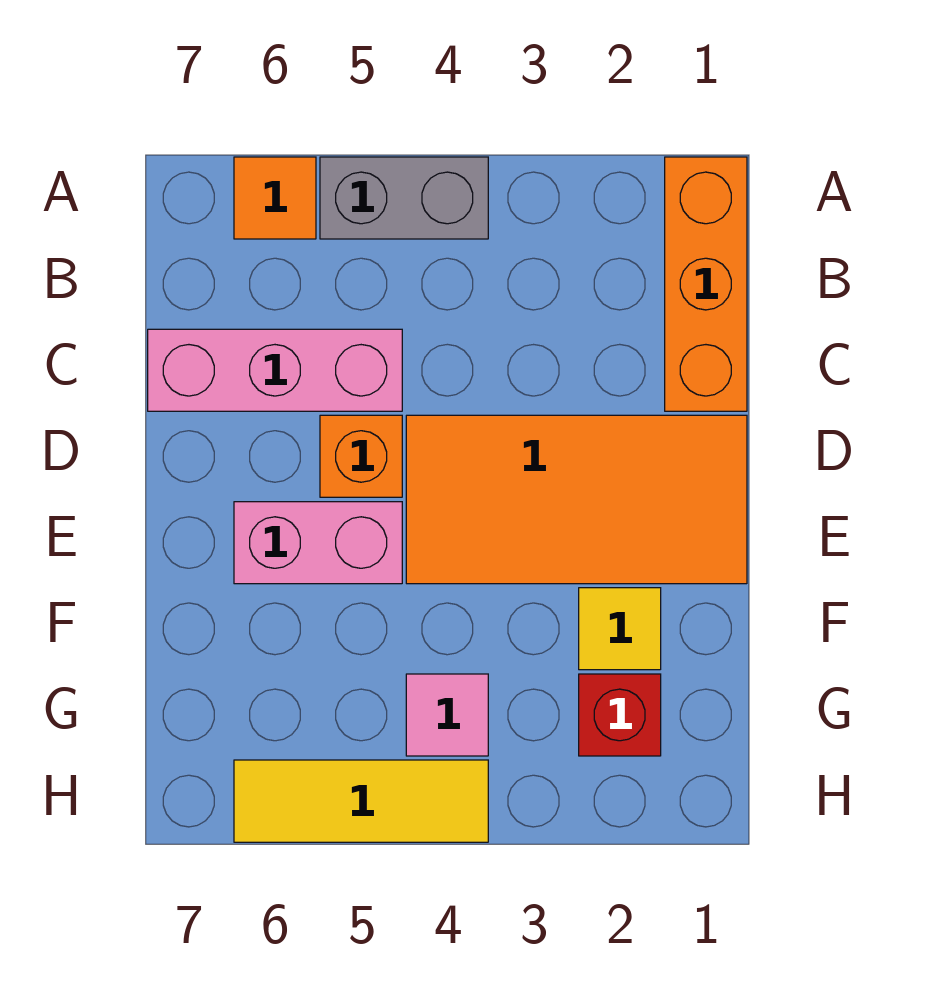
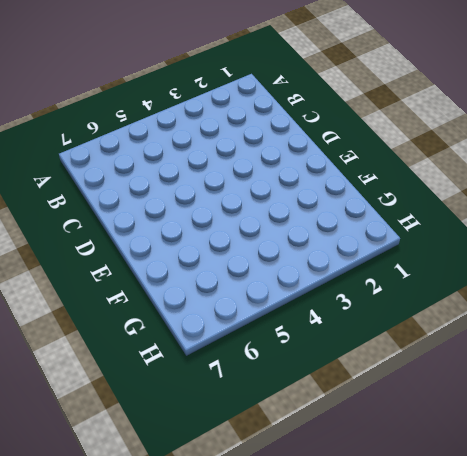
none -> orange brick A1:C1 level 1
none -> grey brick A4:A5 level 1

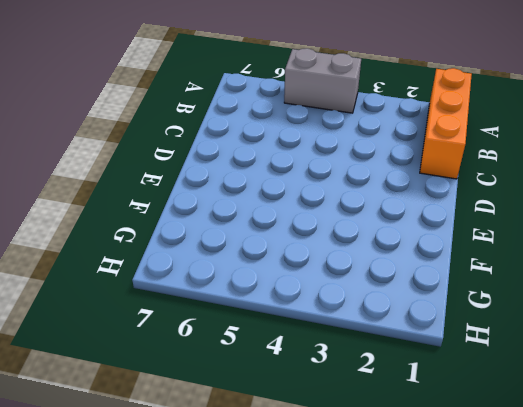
none -> orange tile A6 level 1
none -> pink brick C5:C7 level 1

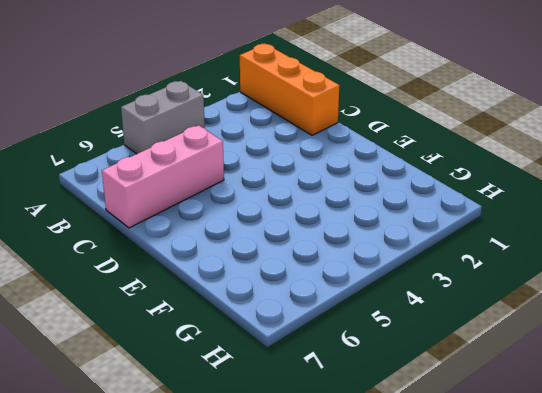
none -> orange tile A6 level 1
none -> orange tile D1:E4 level 1

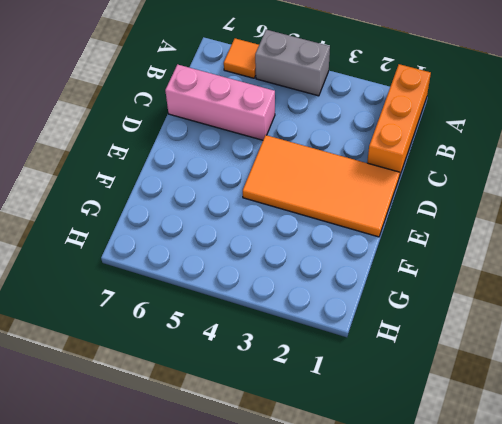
none -> orange brick D5 level 1
none -> pink brick E5:E6 level 1

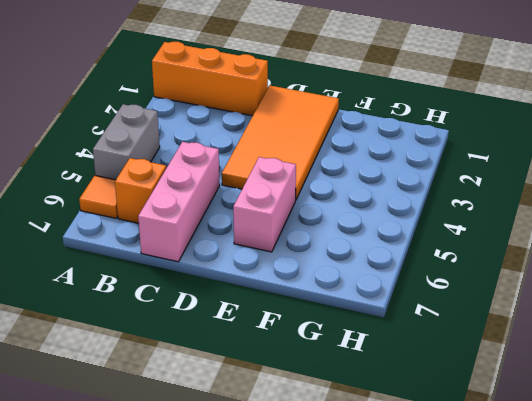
orange brick B6 level 1 -> orange brick D5 level 1
none -> yellow tile F2 level 1
none -> red brick G2 level 1

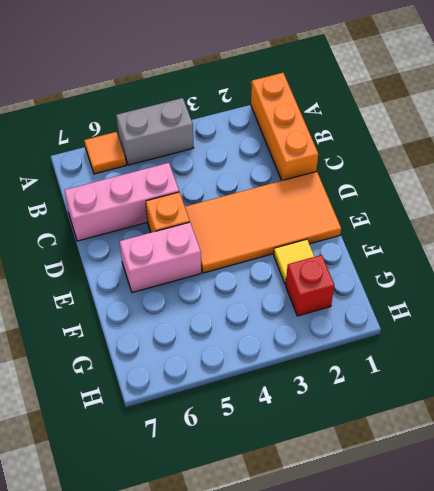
none -> pink tile G4 level 1
none -> yellow tile H4:H6 level 1

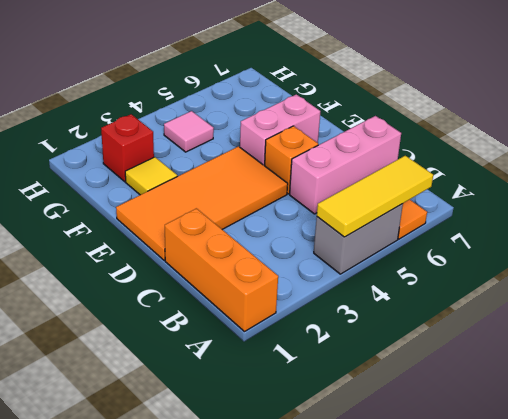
yellow tile A4:A6 level 2 -> yellow tile H4:H6 level 1

